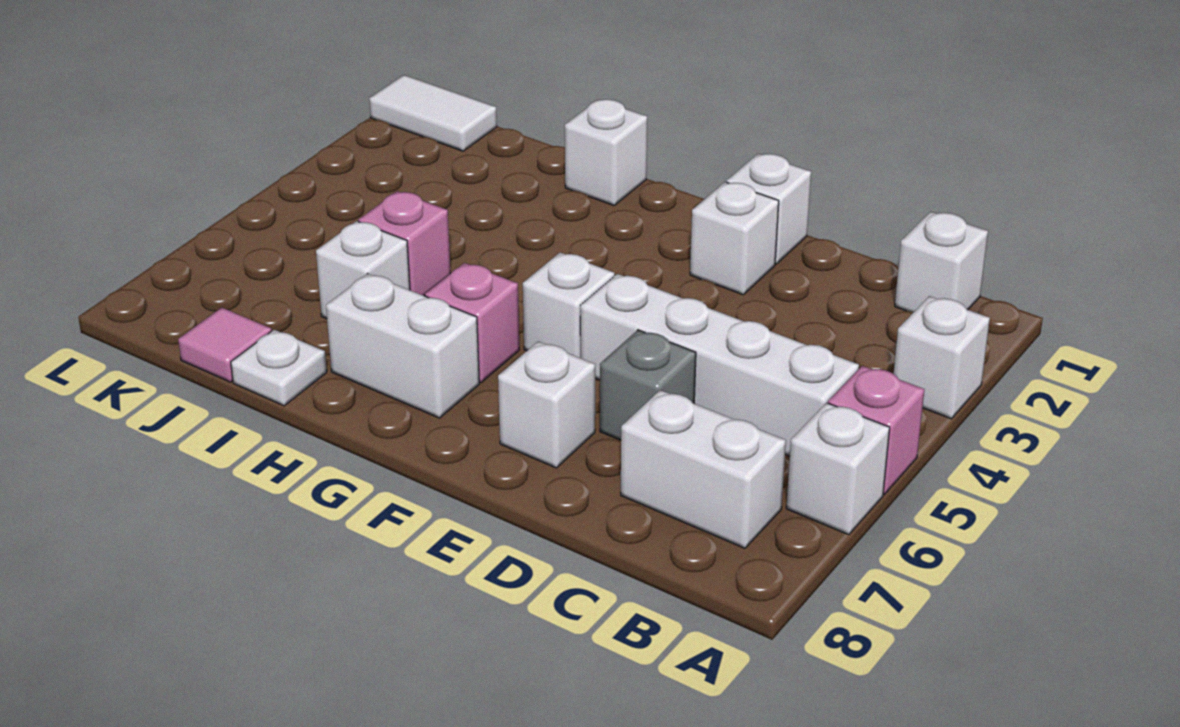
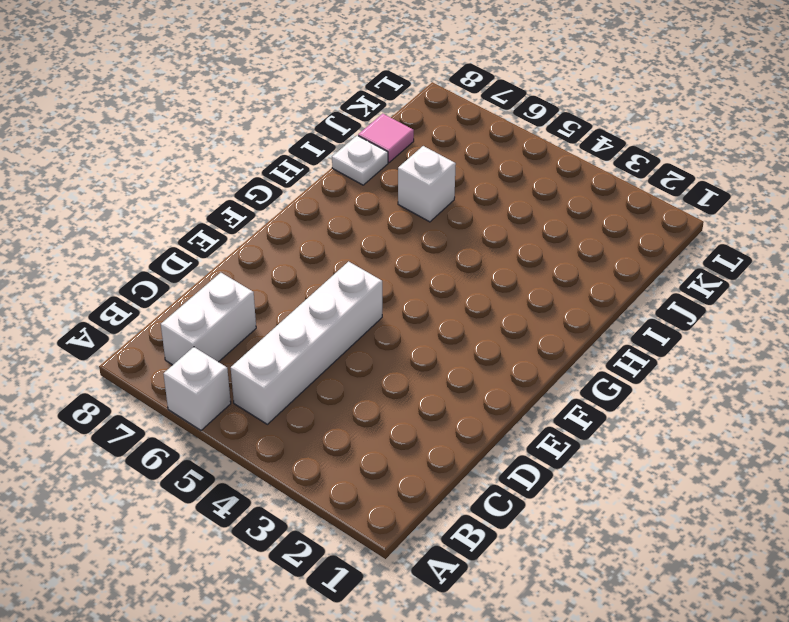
none -> white brick A3 level 1
none -> pink brick A5 level 1
none -> white brick B1 level 1

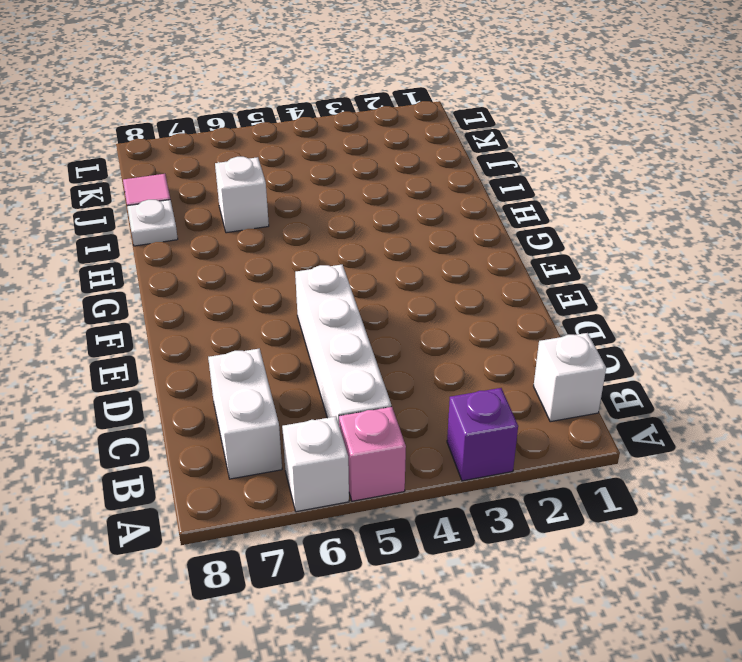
purple brick A3 level 1 -> white brick A3 level 1
none -> grey brick D6 level 1
none -> white brick E1 level 1
none -> white brick E2 level 1

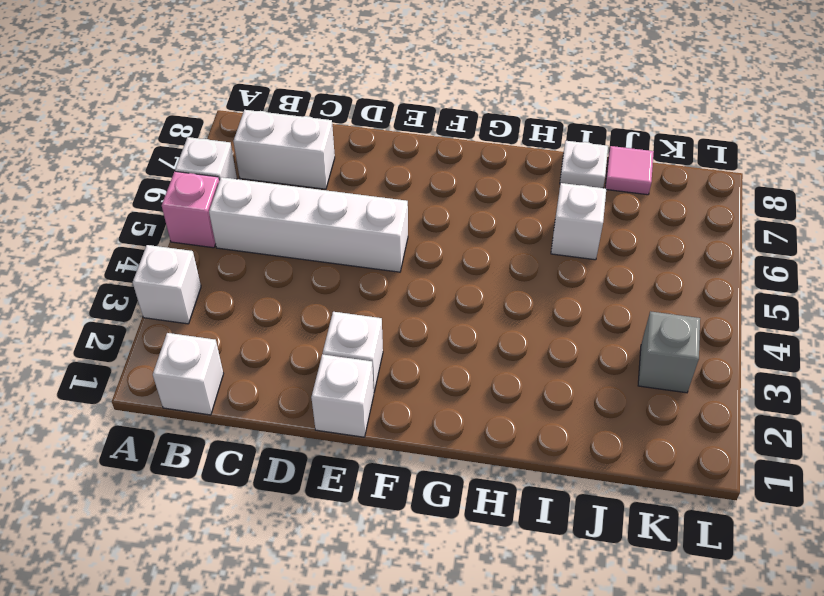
grey brick K3 level 1 -> grey brick D6 level 1
none -> white brick E7 level 1
none -> white brick F5 level 1
none -> pink brick G6 level 1

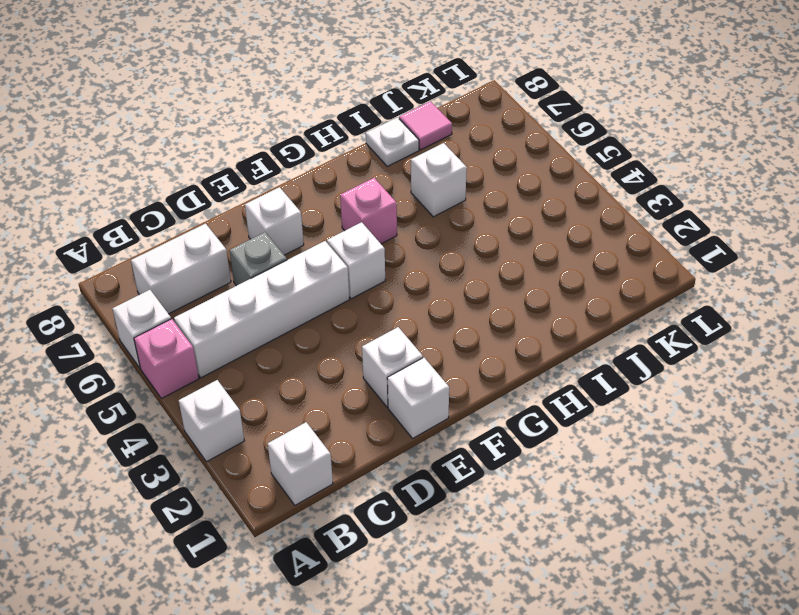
none -> white brick G7:H7 level 1
none -> white brick H1 level 1
none -> pink brick I5 level 1

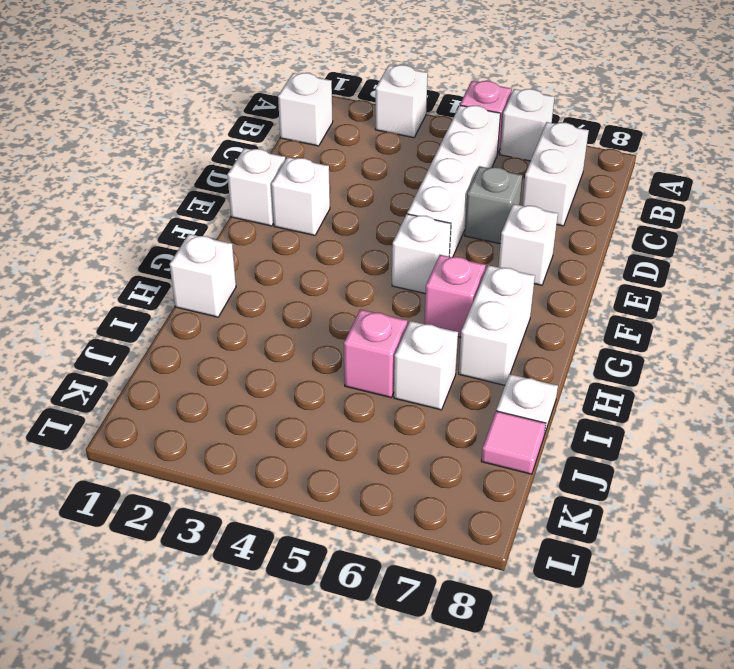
none -> white tile K1:L1 level 1

